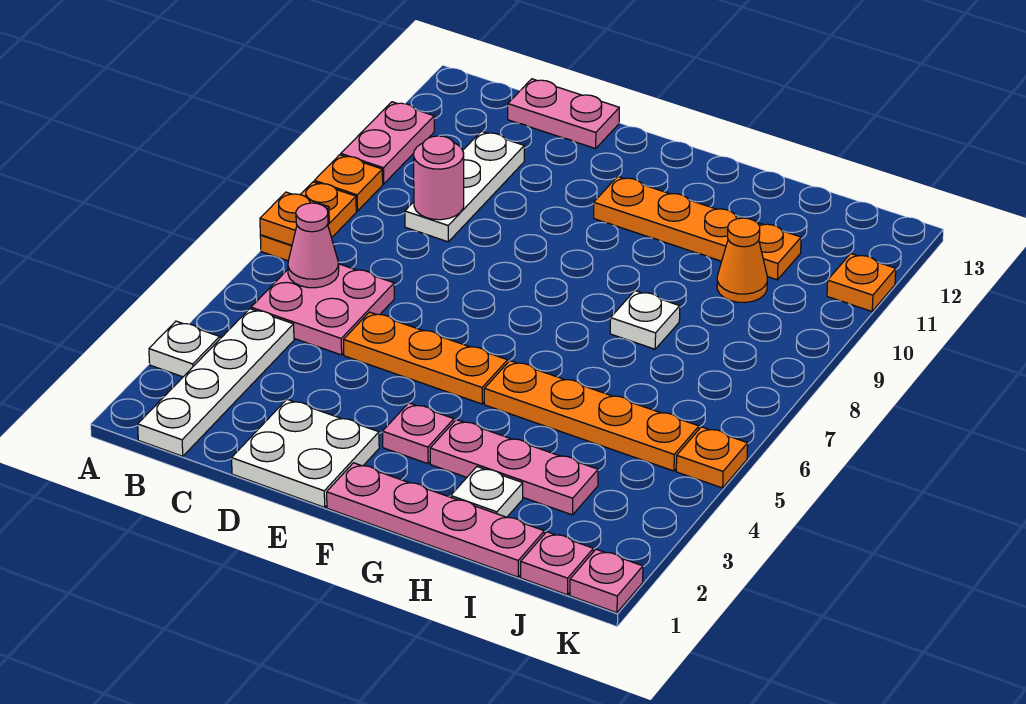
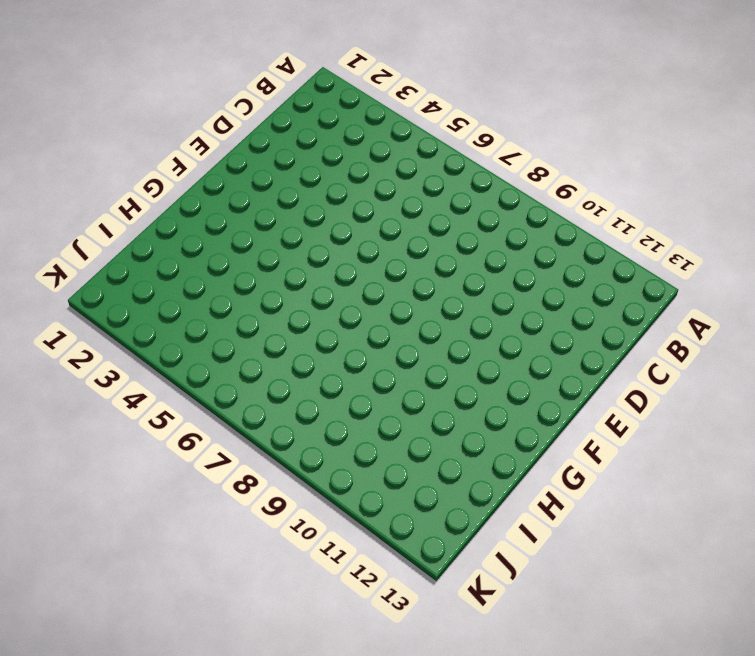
none -> white plate A3 level 1
none -> orange plate A7:A8 level 1
none -> orange plate A9 level 1

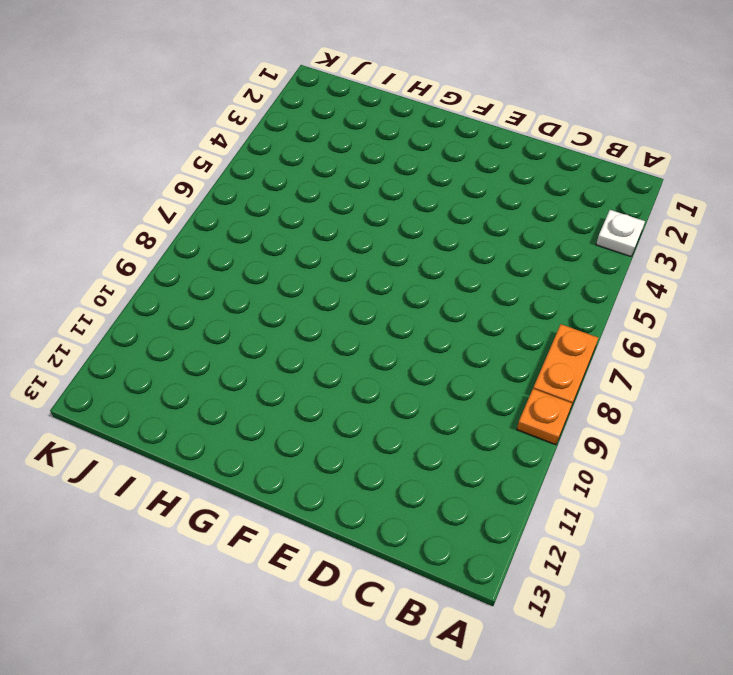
none -> pink plate A10:A11 level 1
none -> white plate B1:B4 level 1
none -> pink plate B5:C6 level 1

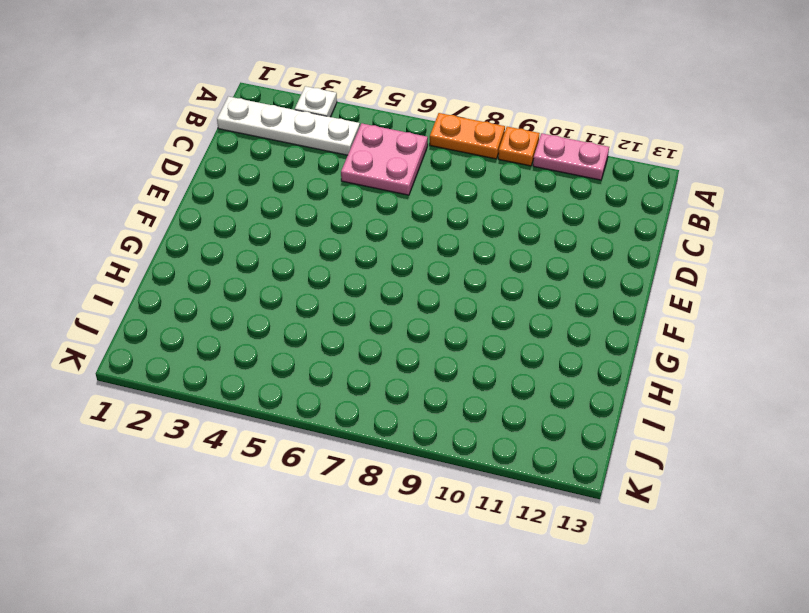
none -> white plate C9:C11 level 1
none -> pink plate C13:D13 level 1
none -> white plate D1:E2 level 1

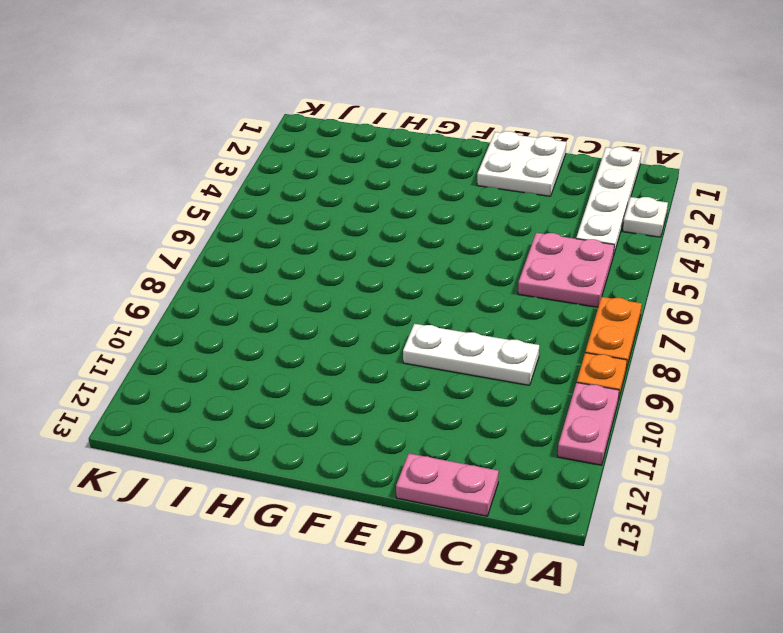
white plate C9:E9 level 1 -> white plate C9:C11 level 1
none -> orange plate D5:F5 level 1
none -> pink plate F1:I1 level 1
none -> pink plate F3 level 1

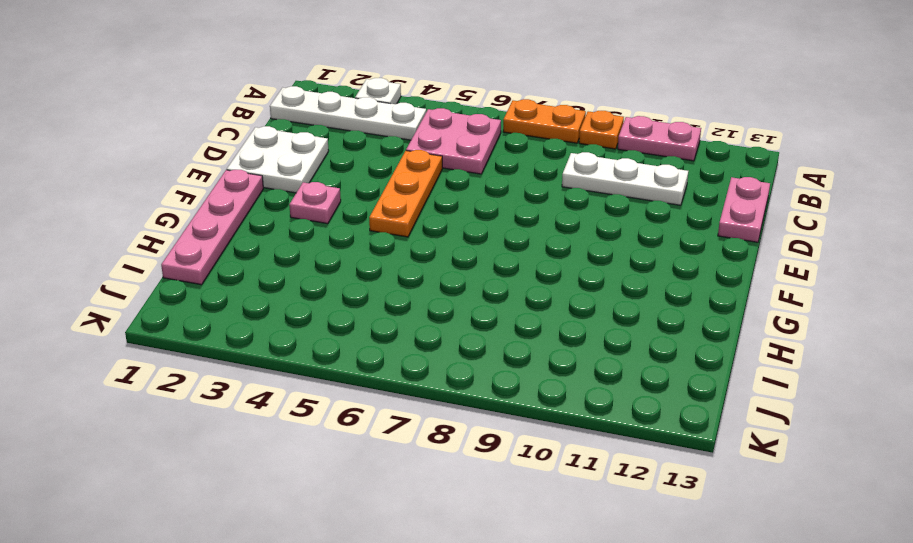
none -> orange plate F11:I11 level 1
none -> pink plate G3:I3 level 1
none -> orange plate G5:J5 level 1

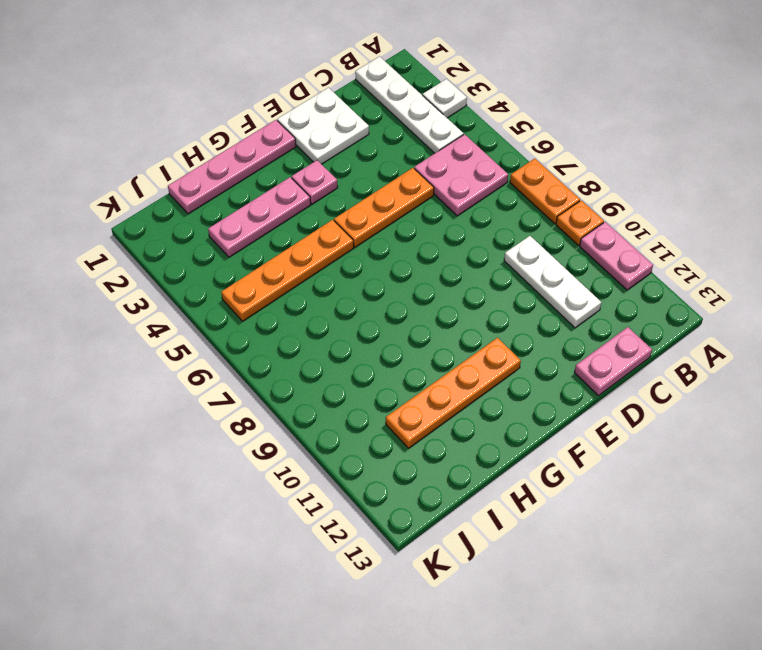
none -> white plate H2 level 1
none -> white plate H8 level 1
none -> orange cone I10 level 1

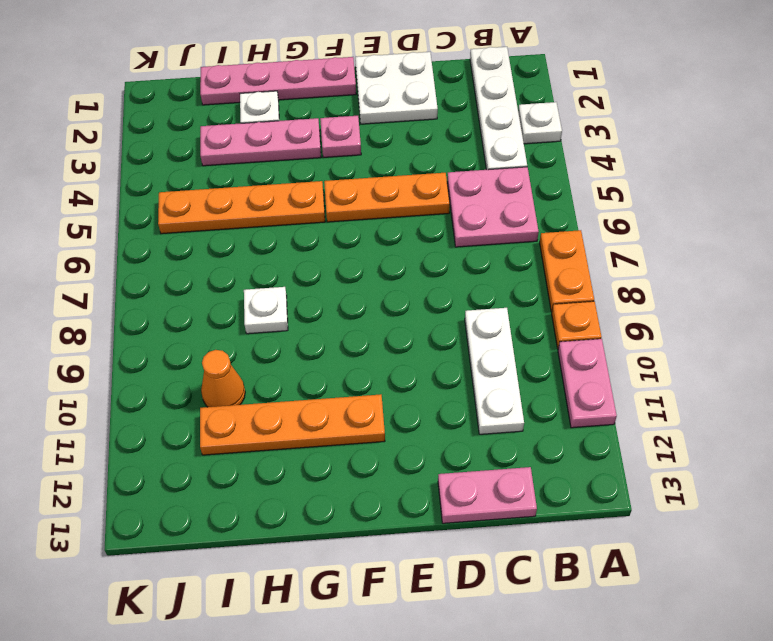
none -> pink plate J1 level 1
none -> pink plate K1 level 1
none -> orange plate K5 level 1

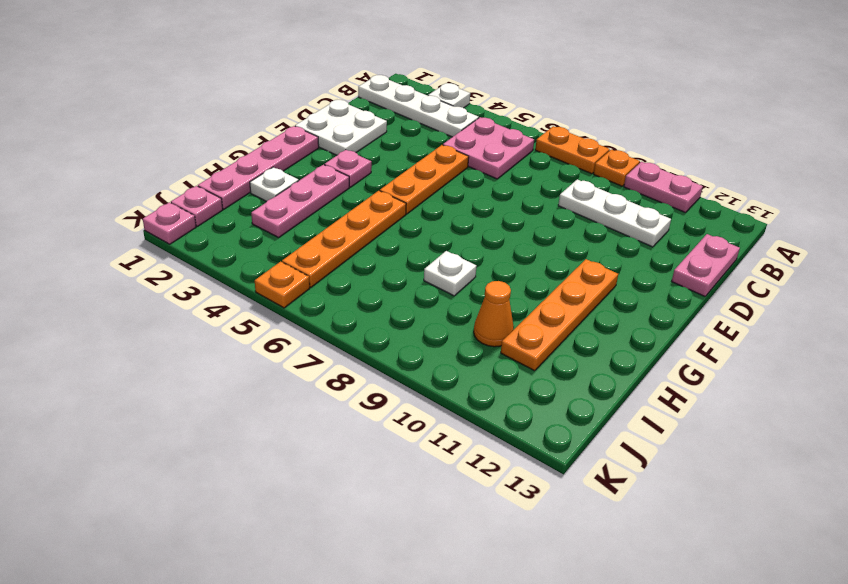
none -> orange plate K11 level 1
none -> orange plate A7 level 2
none -> pink cone B6 level 2

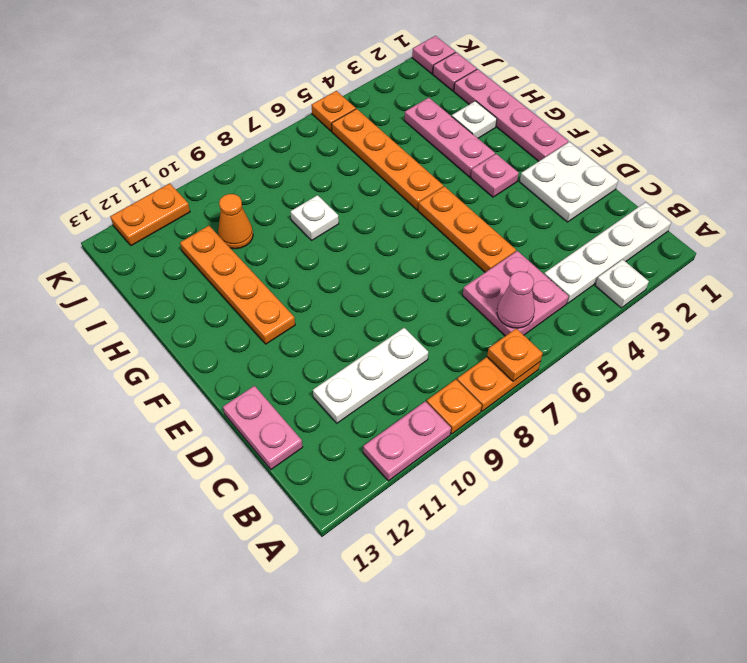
orange plate K11:K12 level 1 -> orange plate K11 level 1
none -> pink round brick C9 level 2

